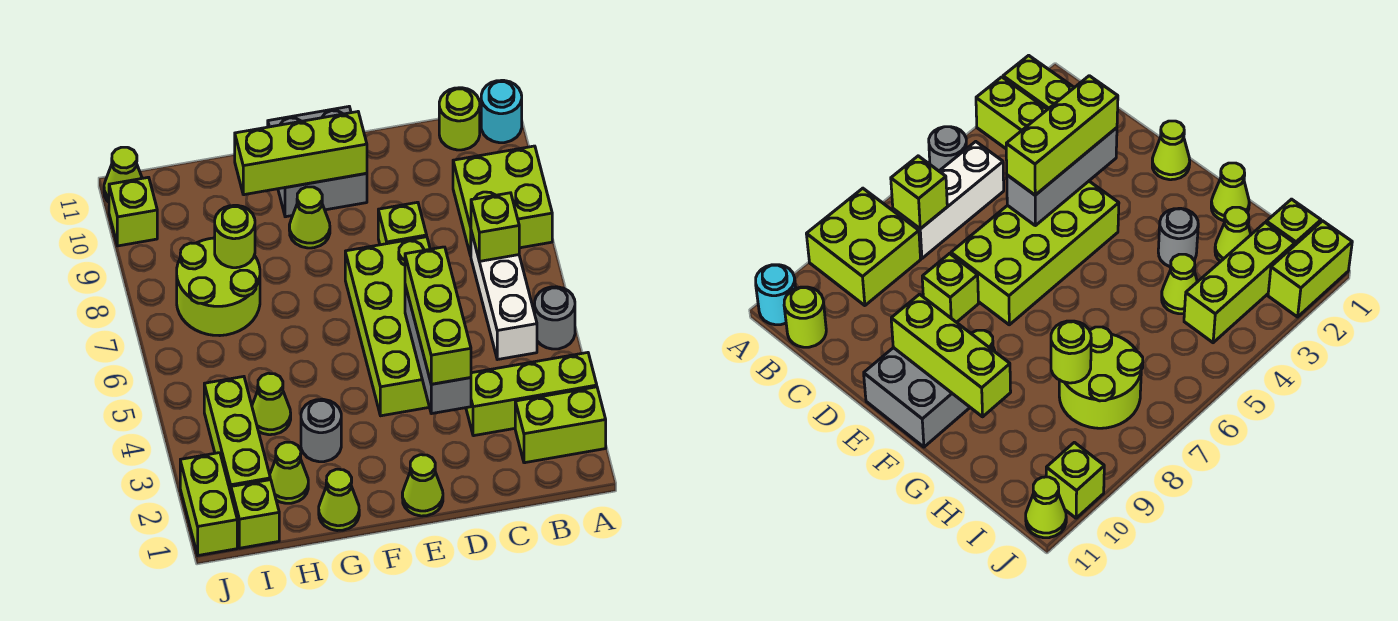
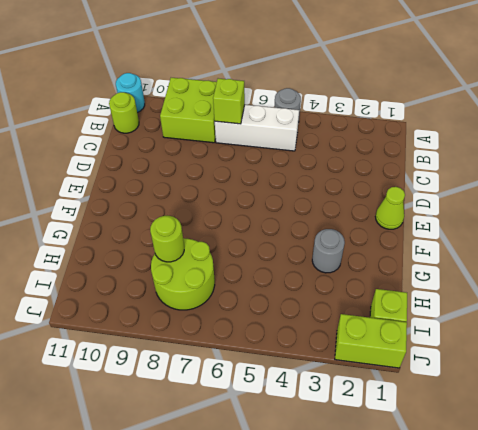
none -> lime brick A2:B2 level 1
none -> lime brick A3:C3 level 1
none -> lime brick D4:E7 level 1

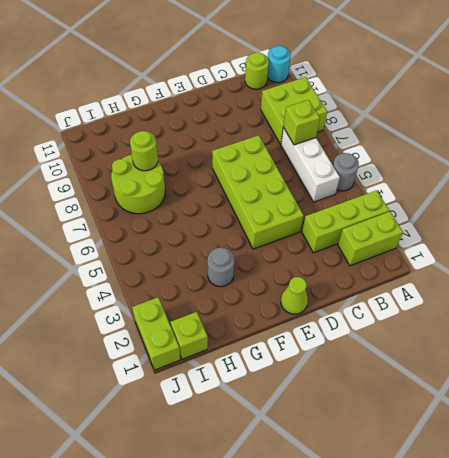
none -> lime brick D8 level 1
none -> grey brick E10:F11 level 1
none -> lime cone F9 level 1

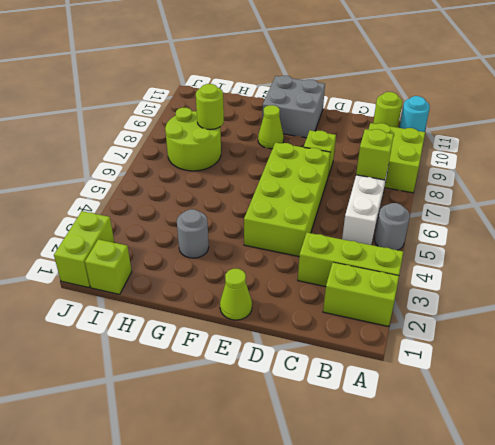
none -> lime cone G1 level 1
none -> lime cone H2 level 1
none -> lime cone H4 level 1

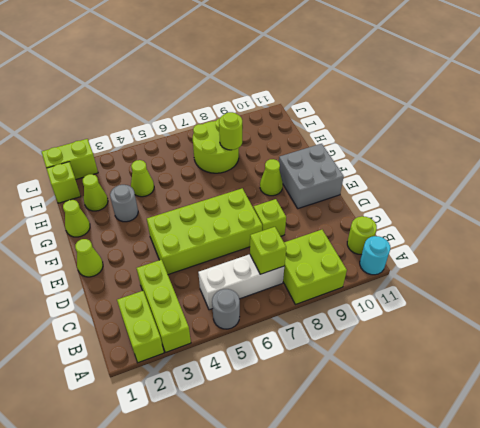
none -> lime brick I2:I4 level 1
none -> lime brick J10 level 1
none -> lime cone J11 level 1

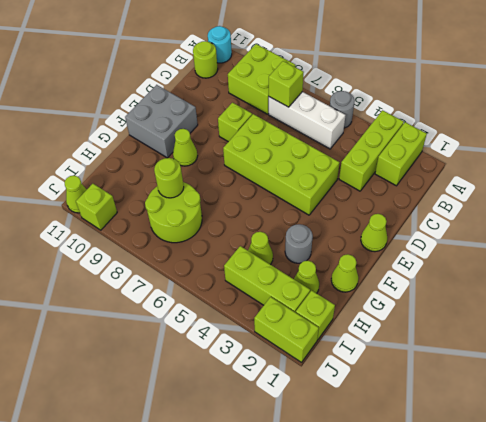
none -> grey brick D3:D5 level 2
none -> lime brick E10:G10 level 2
none -> lime brick D3:D5 level 3

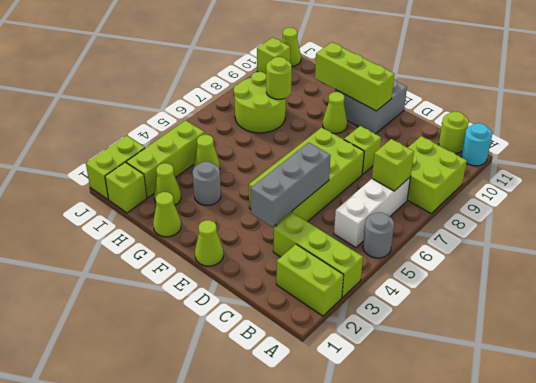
none -> lime brick D3:D5 level 3

